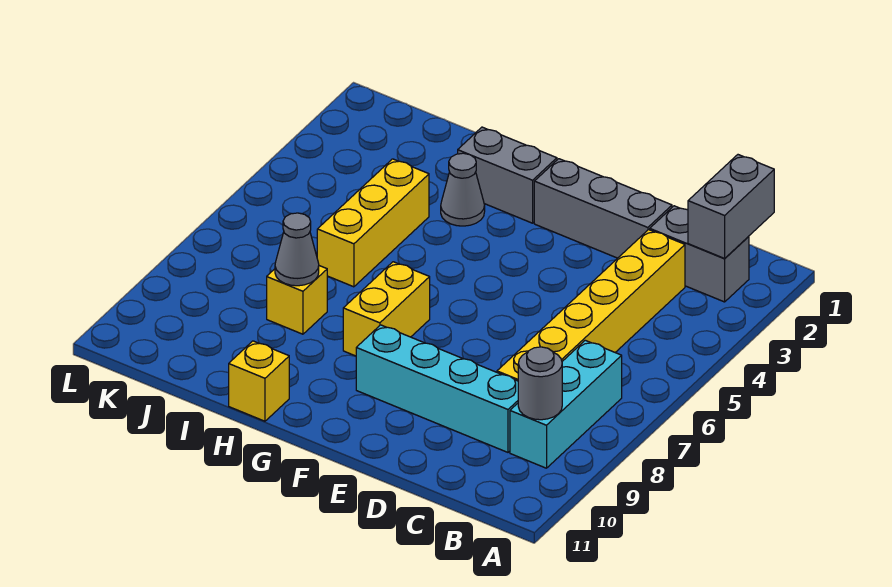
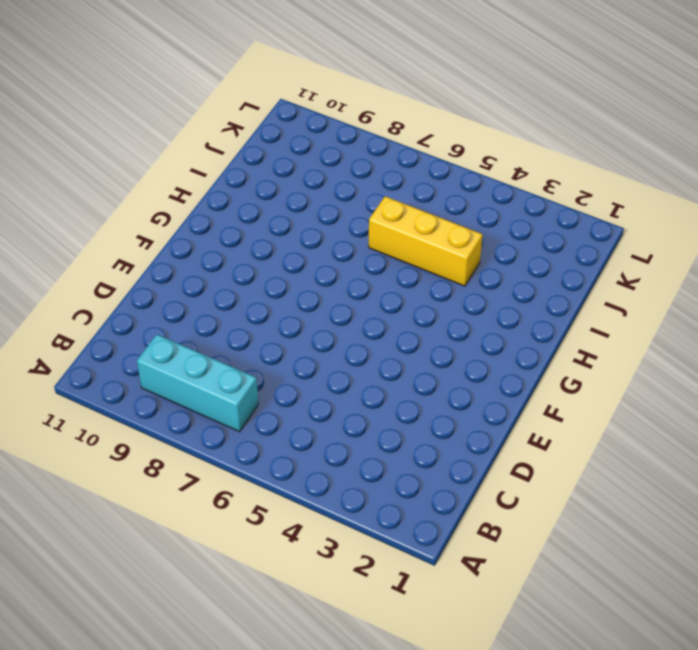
none -> grey brick B2:C2 level 1
none -> yellow brick C3:C8 level 1
none -> cyan brick C9:F9 level 1

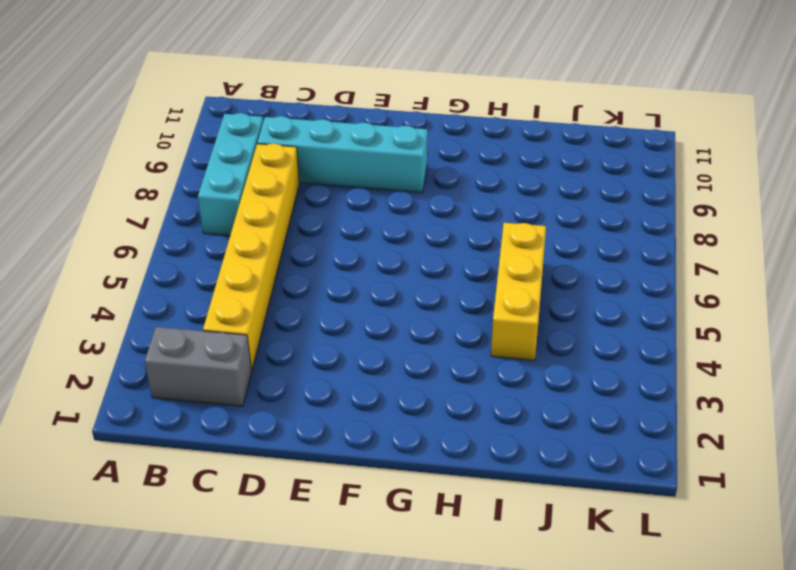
none -> grey brick D2:F2 level 1
none -> grey brick G2:H2 level 1
none -> yellow brick G7:G8 level 1

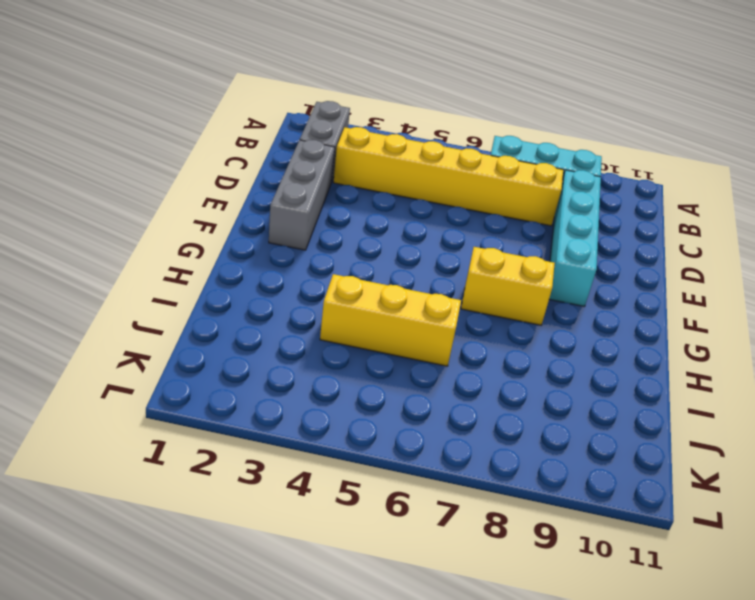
none -> grey brick G2:H2 level 1
none -> grey cone H3 level 1
none -> yellow brick H11 level 1

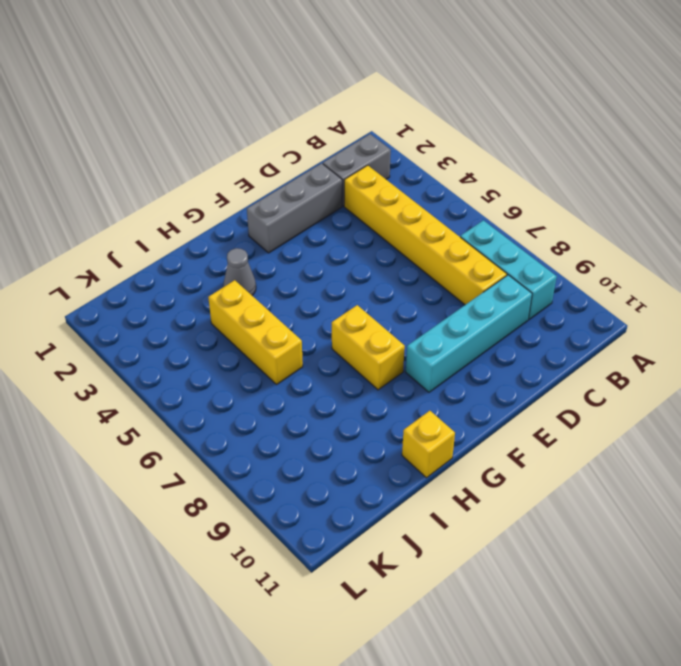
none -> grey brick G2:H2 level 1
none -> yellow brick I8 level 1
none -> grey brick B1:B2 level 2

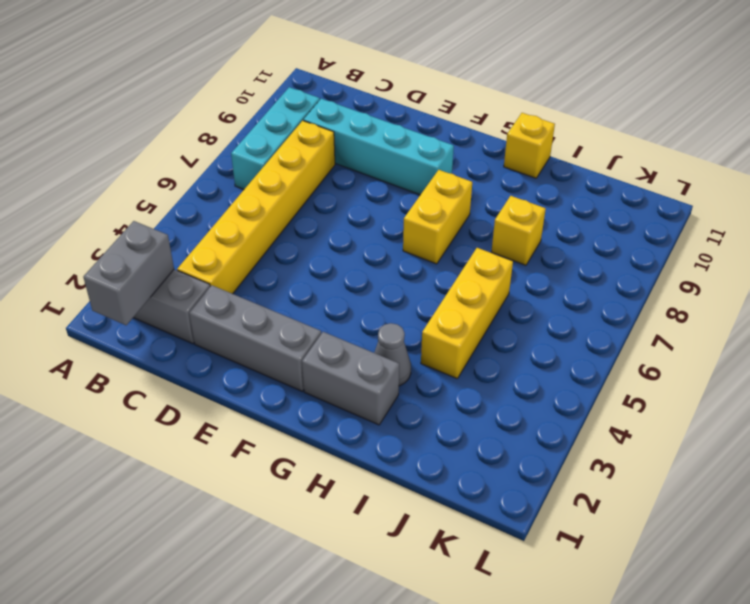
none -> grey round brick B9 level 2
none -> grey cone I8 level 2

